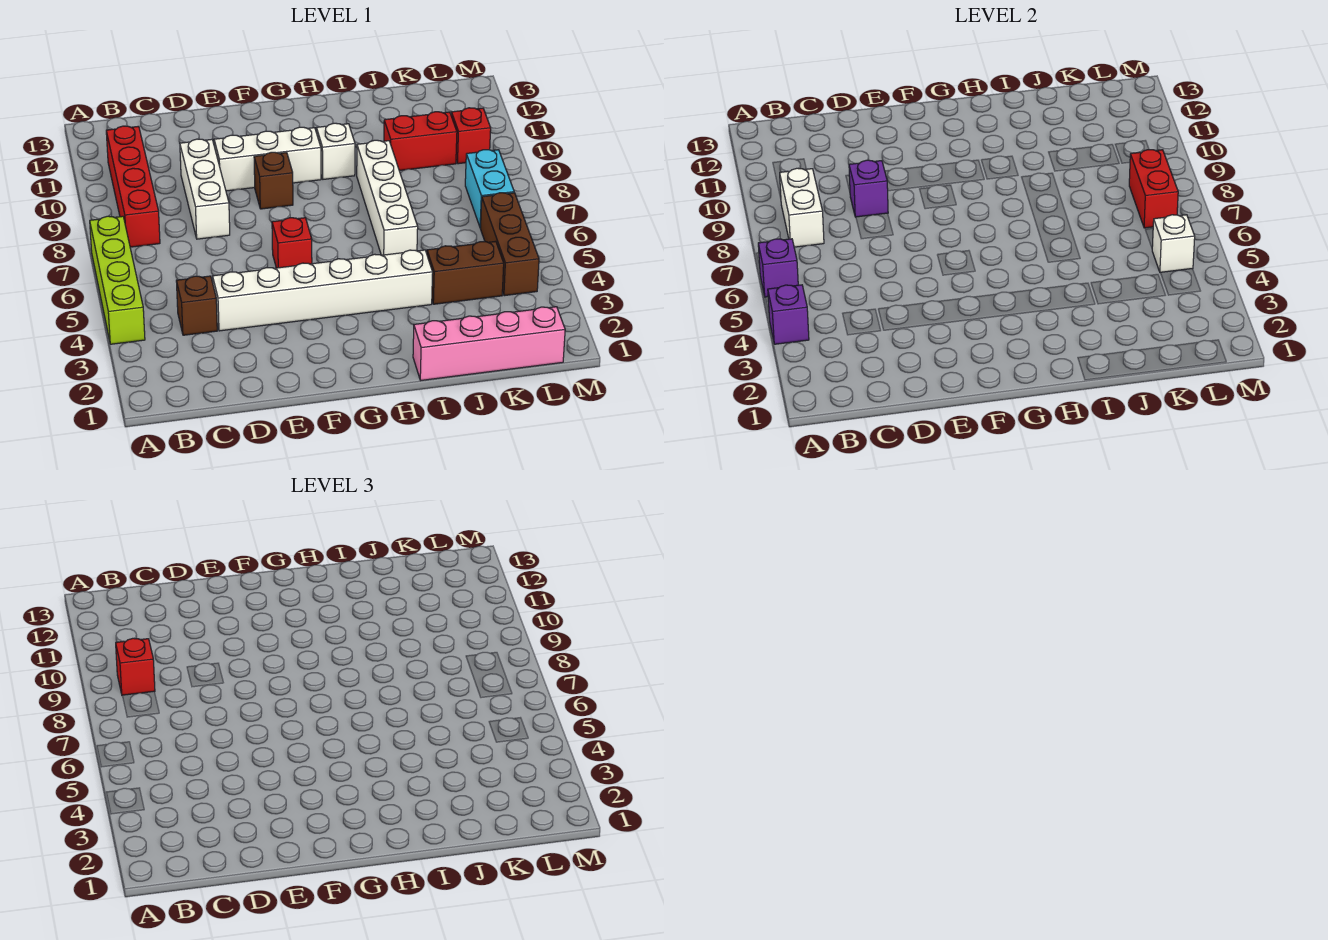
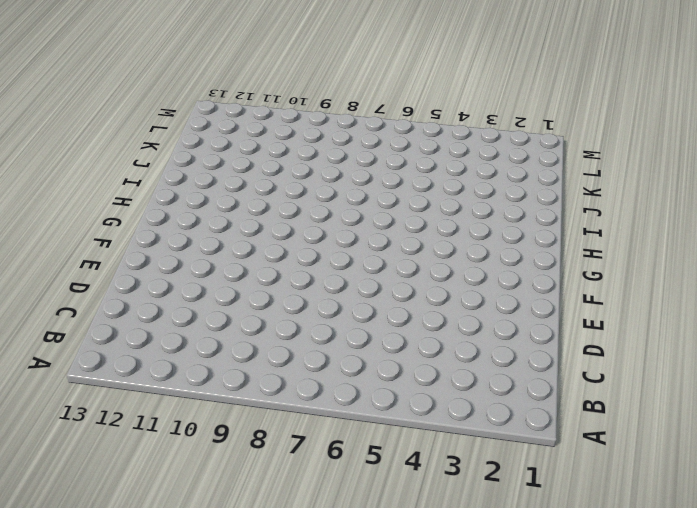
none -> lime brick A4:A7 level 1
none -> red brick B8:B11 level 1
none -> brown brick C4 level 1

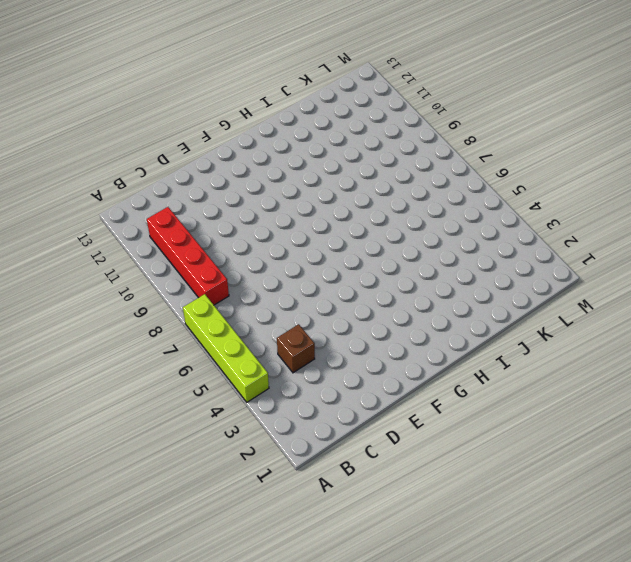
none -> white brick D4:I4 level 1
none -> white brick D8:D10 level 1
none -> white brick E10:G10 level 1

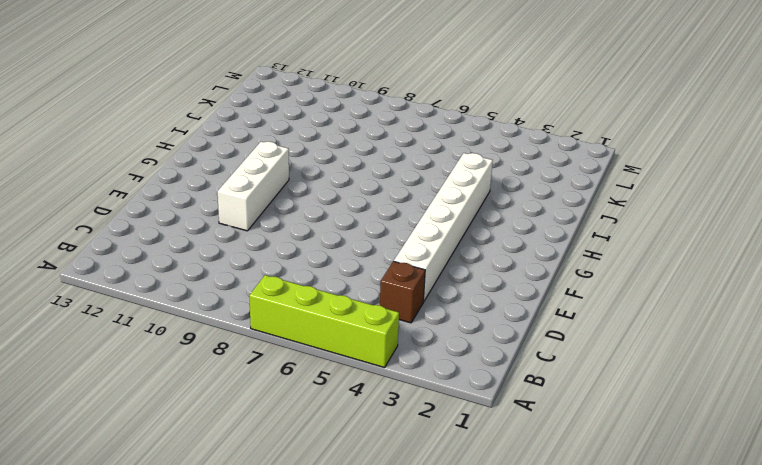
none -> red brick B8:B11 level 1
none -> white brick D8:D10 level 1
none -> red brick F6 level 1

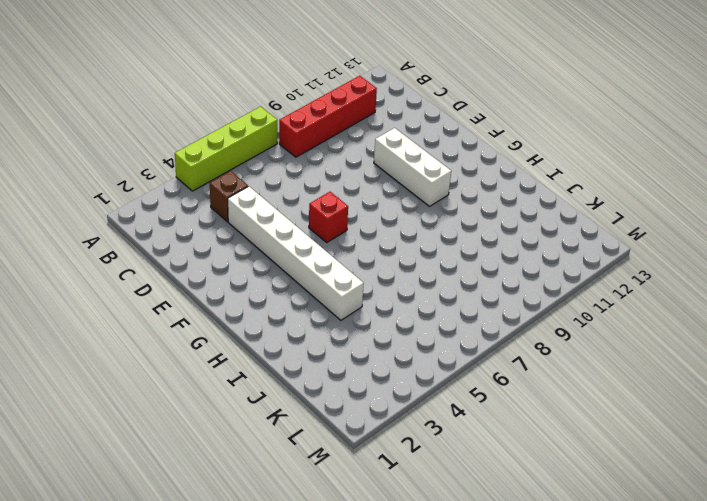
none -> white brick D8:D10 level 1
none -> brown brick F9 level 1
none -> white brick H10 level 1

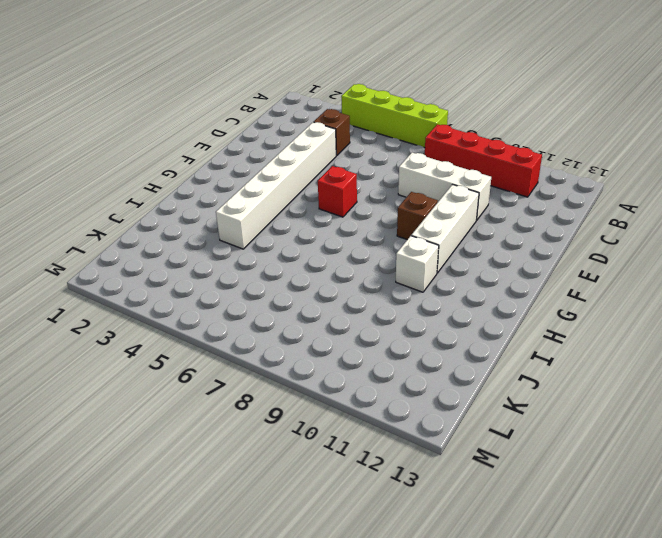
none -> pink brick I1:L1 level 1
none -> white brick I6:I9 level 1
none -> brown brick J4:K4 level 1

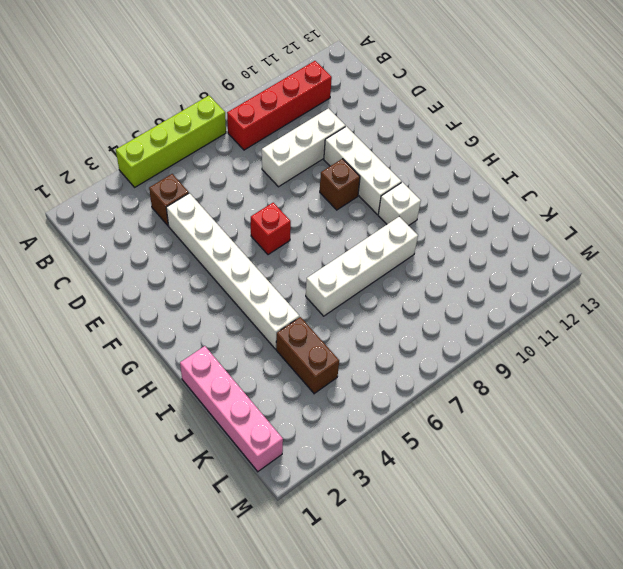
none -> red brick J10:K10 level 1
none -> brown brick L4:L6 level 1
none -> cyan brick L7:L8 level 1

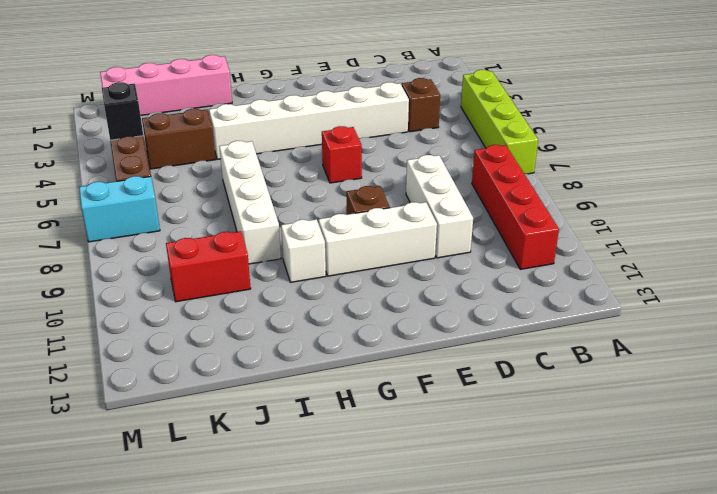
black brick L4 level 2 -> none
cyan brick L7:M7 level 1 -> cyan brick L7:L8 level 1
none -> red brick L10 level 1
none -> purple brick A4 level 2
none -> purple brick A6 level 2

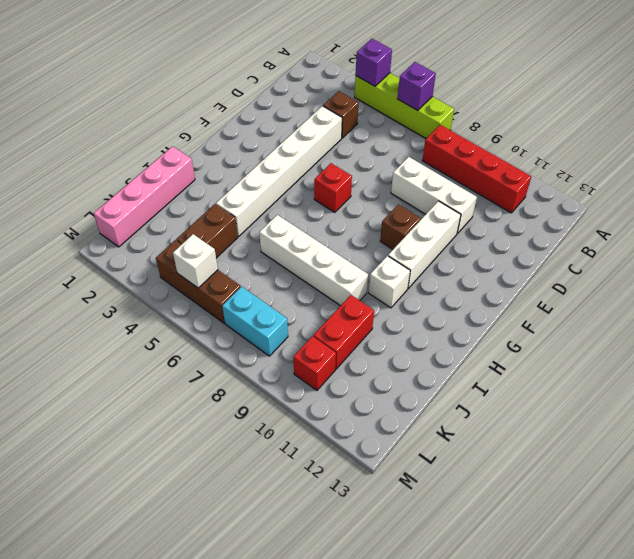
none -> white brick B8:B9 level 2
none -> purple brick D9 level 2
none -> red brick L7:L8 level 2

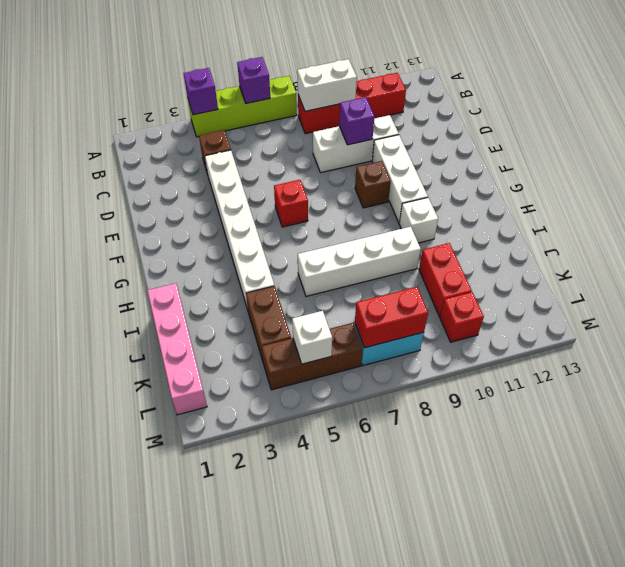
none -> red brick B9 level 3

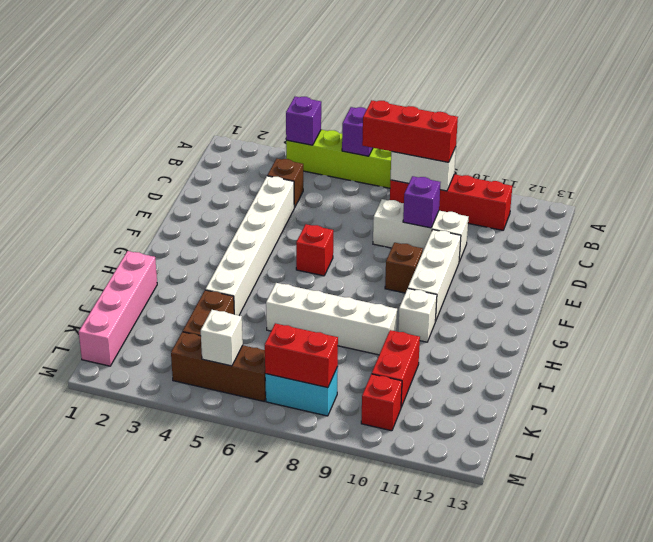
red brick B7:B9 level 3 -> red brick B9 level 3

